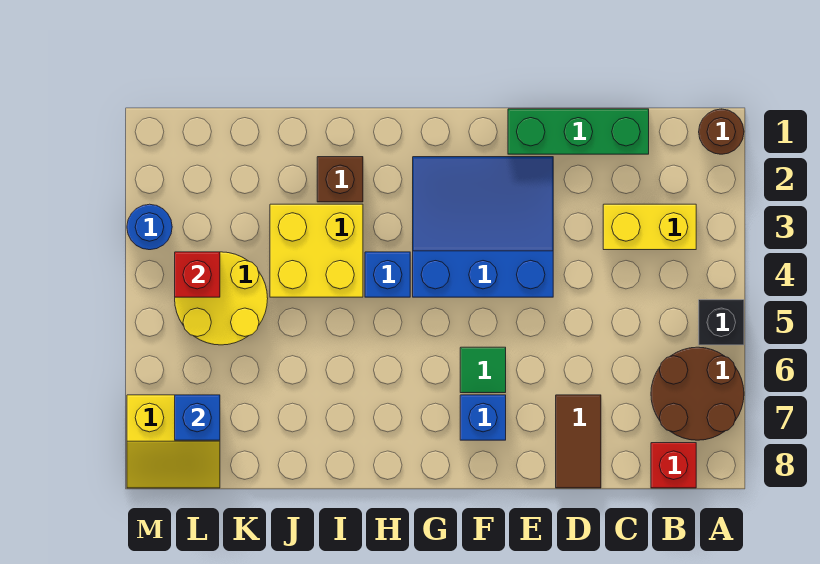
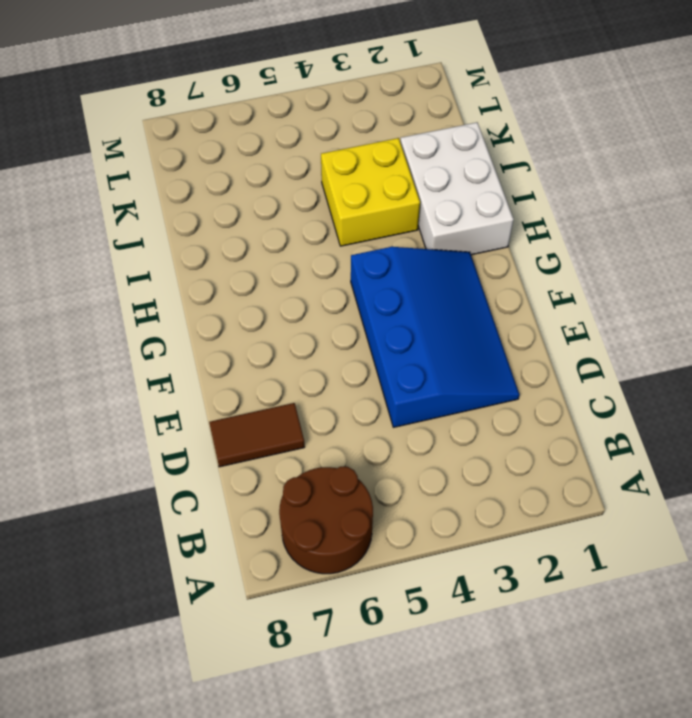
blue slope D2:G4 level 1 top 4 -> blue slope E2:G4 level 1 top 4
white brick H1:J2 level 1 -> brown brick I2 level 1
none -> brown round brick A1 level 1
none -> black brick A5 level 1
none -> yellow brick B3:C3 level 1

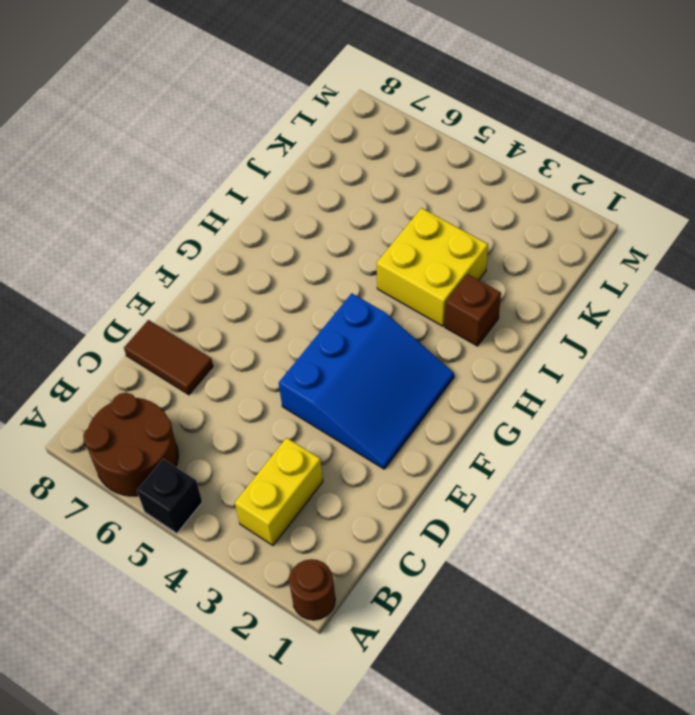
none -> red brick B8 level 1
none -> green brick C1:E1 level 1
none -> green tile F6 level 1

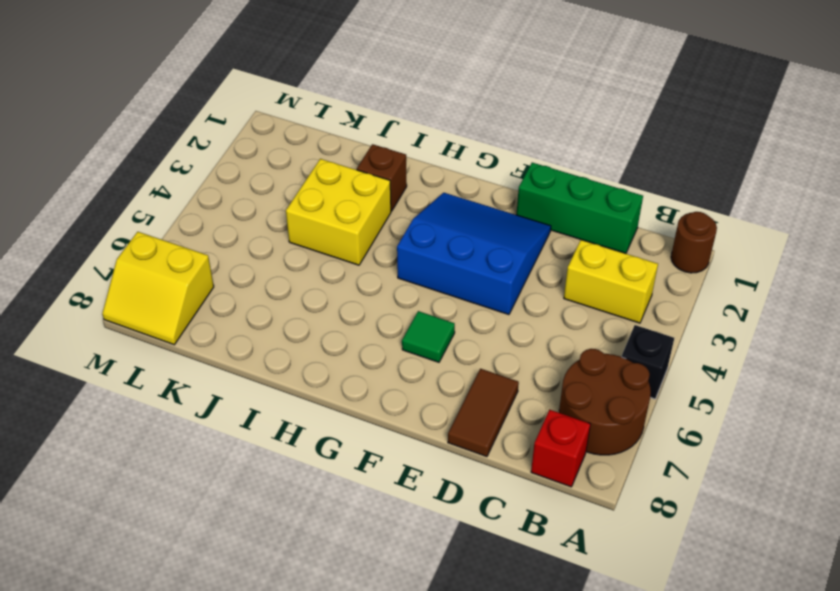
none -> blue brick F7 level 1
none -> blue brick H4 level 1
none -> yellow round brick K4:L5 level 1

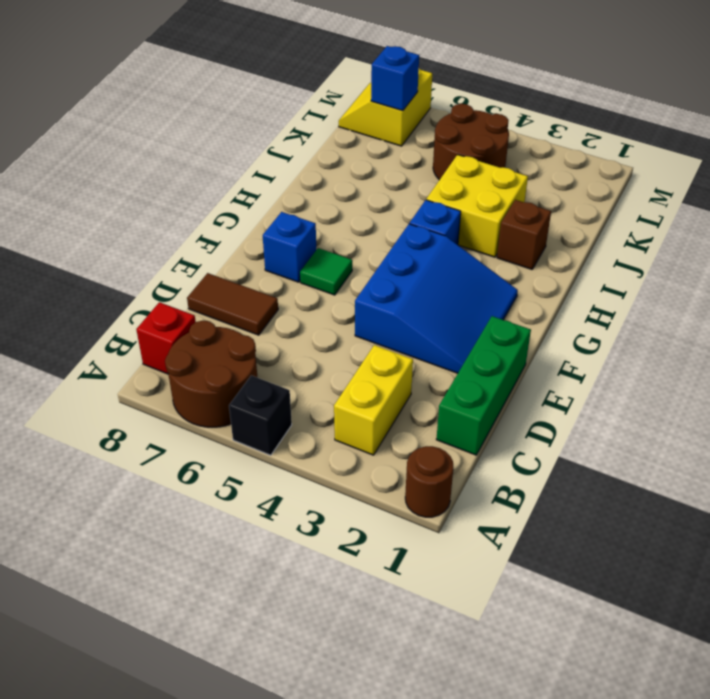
brown round brick K4:L5 level 1 -> yellow round brick K4:L5 level 1
none -> blue round brick M3 level 1
none -> red brick L4 level 2

